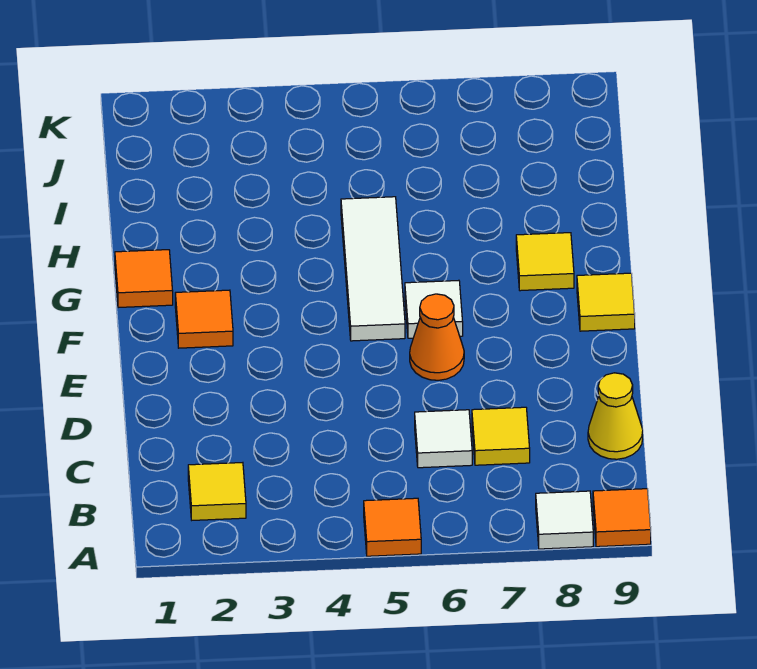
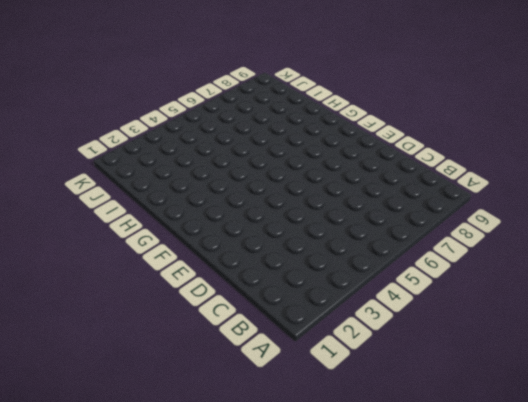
none -> orange tile A5 level 1
none -> white tile A8 level 1
none -> orange tile A9 level 1

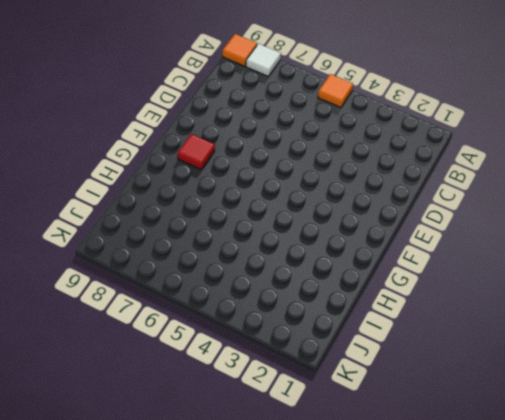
red tile F8 level 1 -> none
none -> yellow tile B2 level 1
none -> white tile C6 level 1
none -> yellow tile C7 level 1

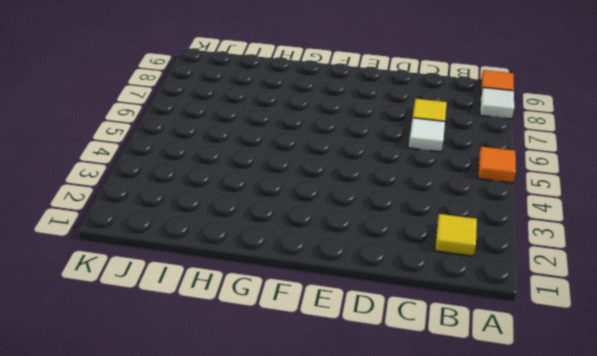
none -> yellow cone C9 level 1
none -> orange cone E6 level 1
none -> orange tile F2 level 1

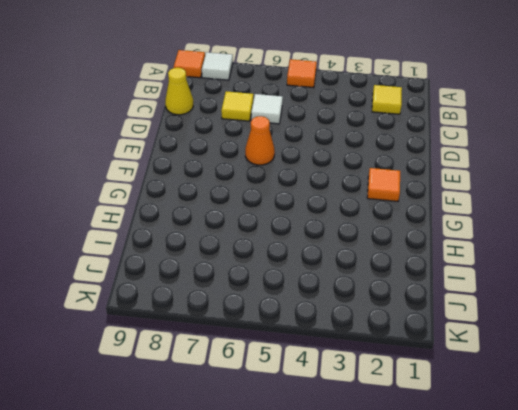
none -> white tile F5:H5 level 1
none -> white tile F6 level 1
none -> yellow tile F9 level 1

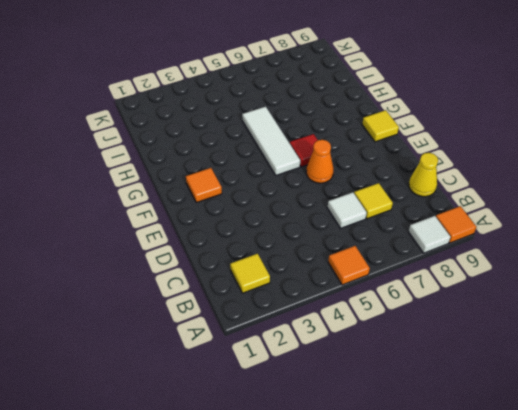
red tile F6 level 1 -> white tile F6 level 1
none -> orange tile G1 level 1
none -> yellow tile G8 level 1

